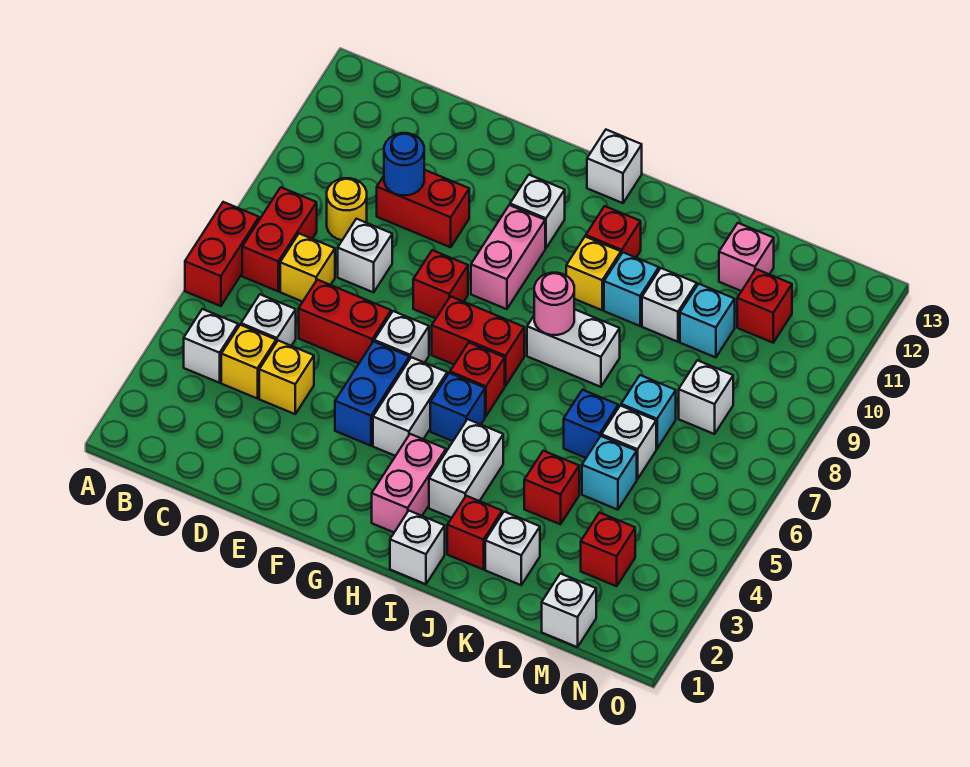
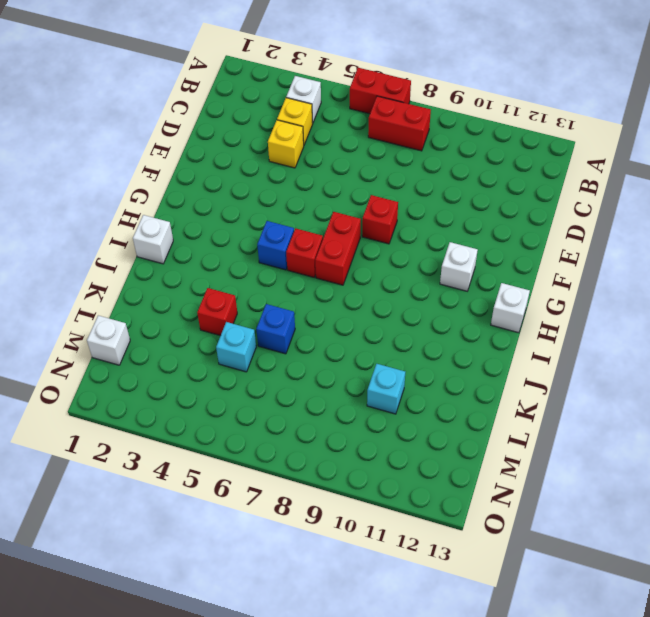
none -> white brick C5 level 1
none -> yellow brick C7 level 1
none -> yellow round brick C9 level 1
none -> red brick D6:E6 level 1

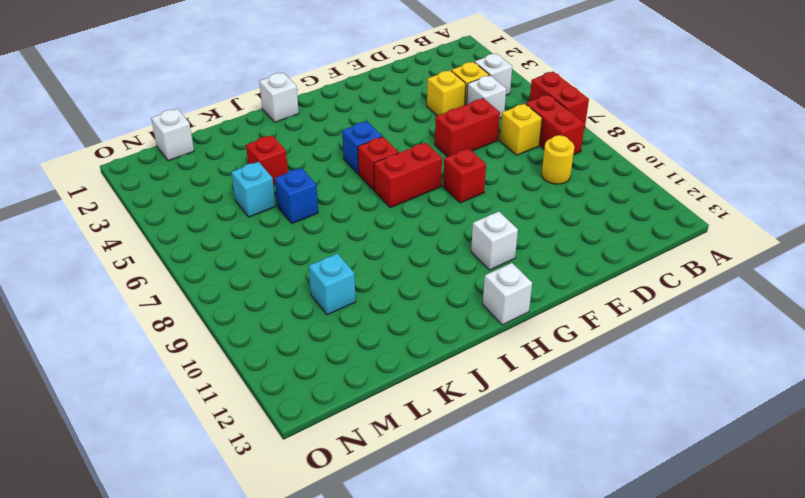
none -> white brick D8 level 1
none -> red brick D10:E10 level 1
none -> blue brick F4:F5 level 1
none -> white brick F6 level 1

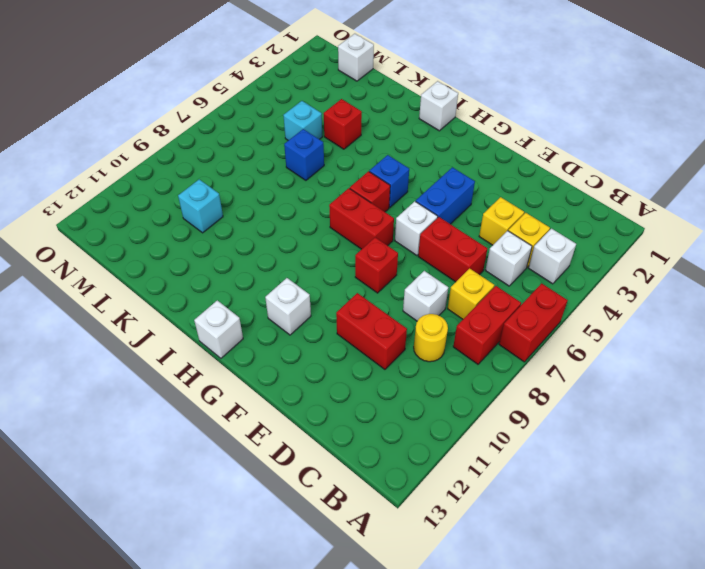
none -> white brick G4:G5 level 1
none -> pink brick G9:G10 level 1
none -> pink brick H2:H3 level 1
none -> white brick I3:I4 level 1

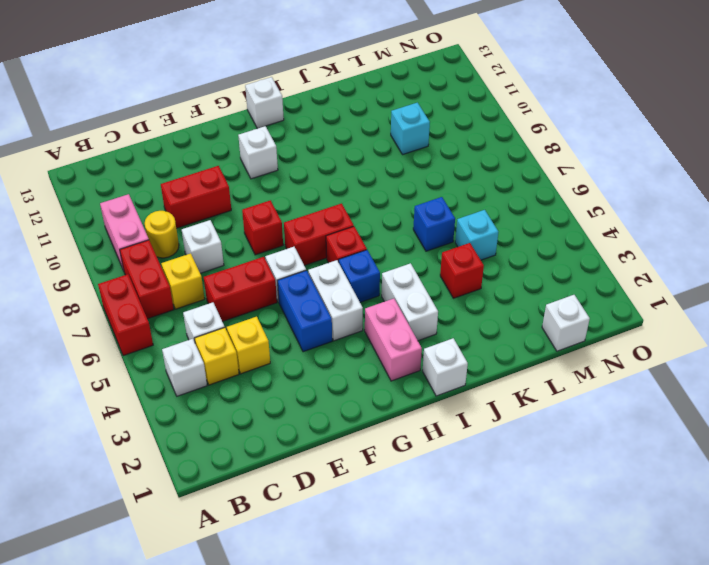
pink brick B9:B10 level 1 -> pink brick G9:G10 level 1
none -> white brick I8:J8 level 1
none -> yellow brick I10 level 1
none -> red brick I11 level 1
none -> red brick J2 level 1

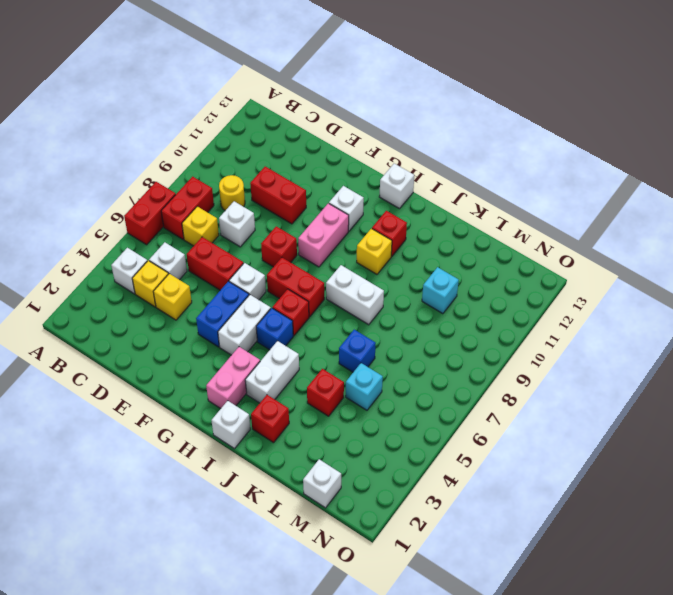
none -> cyan brick J10 level 1
none -> white brick K2 level 1
none -> white brick K10 level 1
none -> white brick L6 level 1

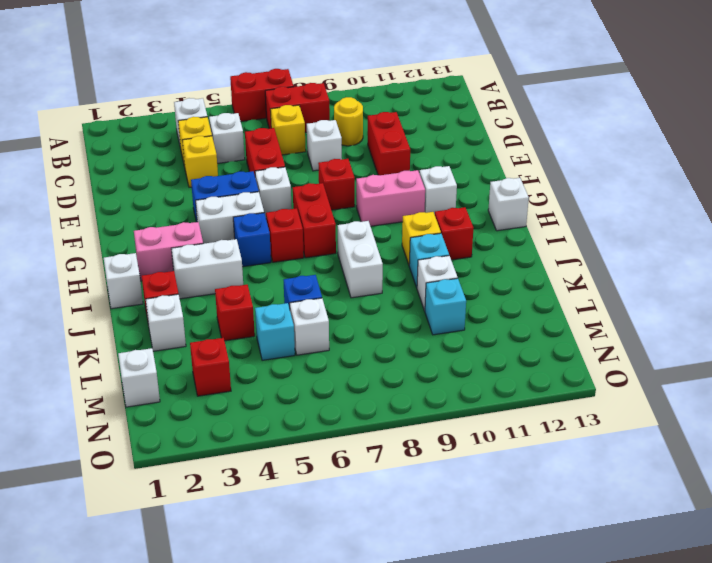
none -> cyan brick L7 level 1
none -> pink brick L12 level 1
none -> white brick M8 level 1
none -> red brick M11 level 1

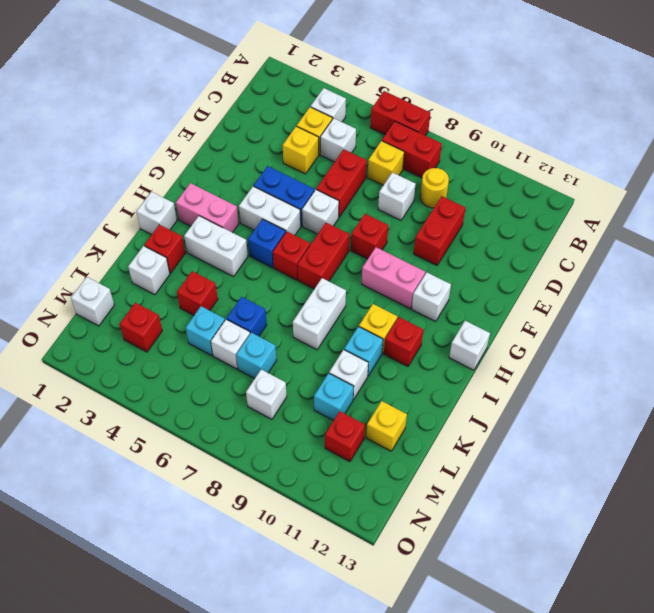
yellow brick L12 level 1 -> pink brick L12 level 1
none -> blue round brick D10 level 2
none -> pink round brick I8 level 2

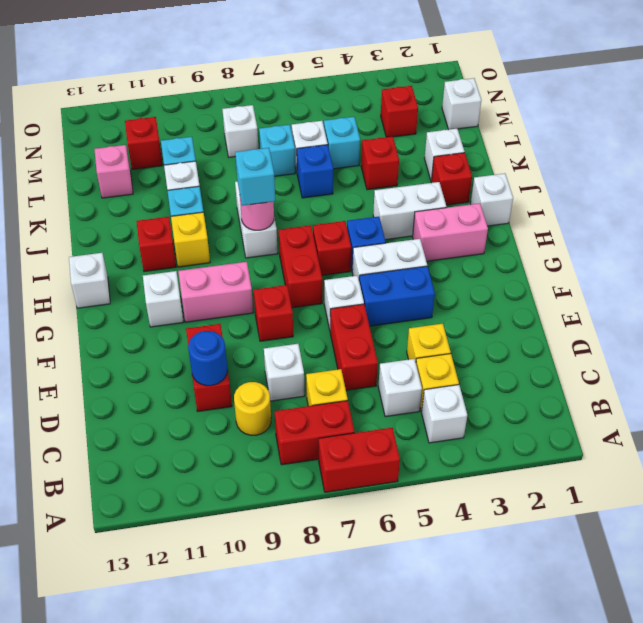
cyan brick I8 level 3 -> none

